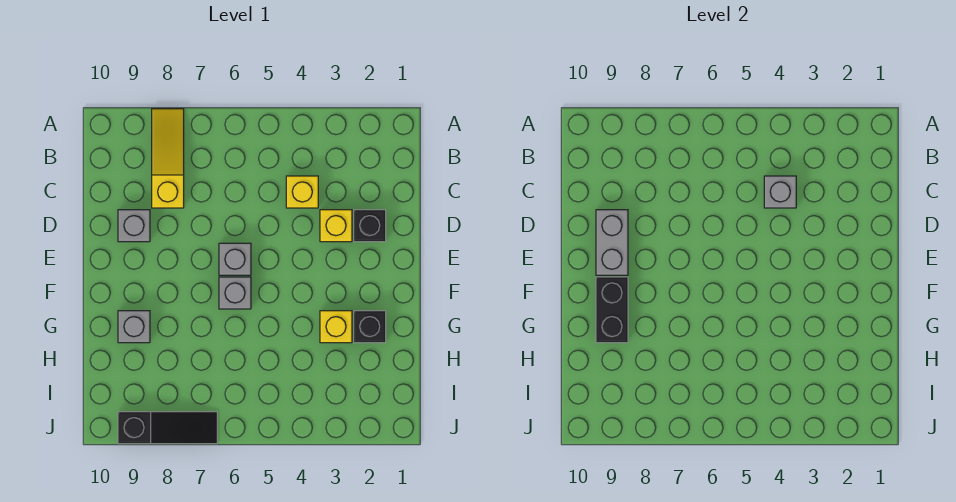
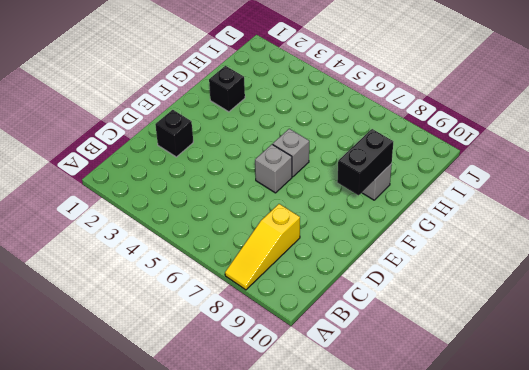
none -> yellow brick C4 level 1
none -> yellow brick D3 level 1
none -> grey brick D9 level 1

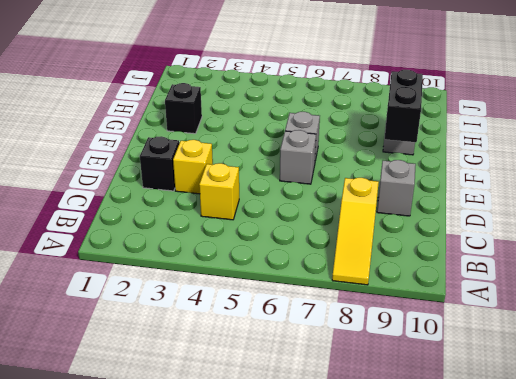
none -> yellow brick G3 level 1
none -> black slope J7:J9 level 1 top 9
none -> grey brick C4 level 2

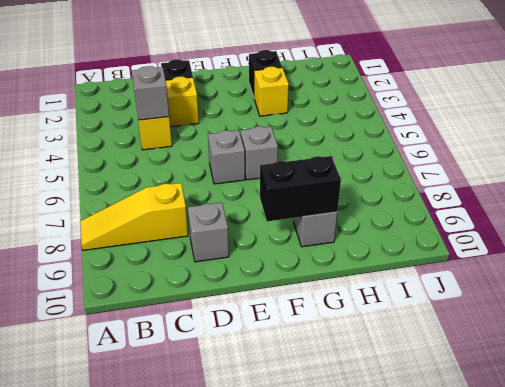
none -> black slope J7:J9 level 1 top 9
none -> grey brick D9:E9 level 2

